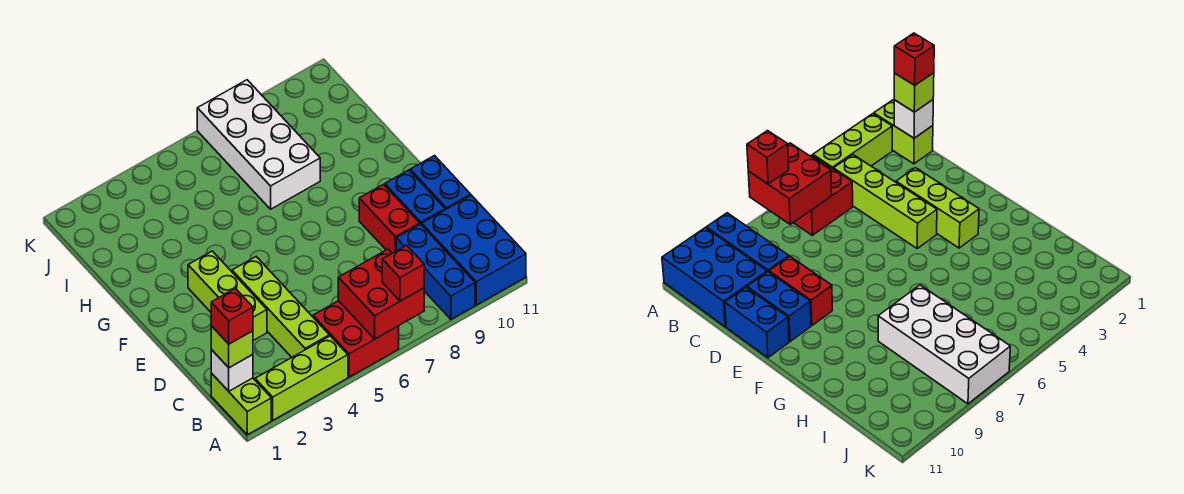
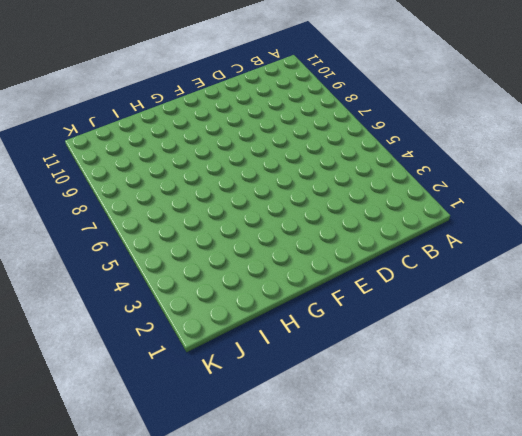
none -> lime brick A1:B1 level 1
none -> lime brick A2:A4 level 1
none -> red brick A5:B6 level 1

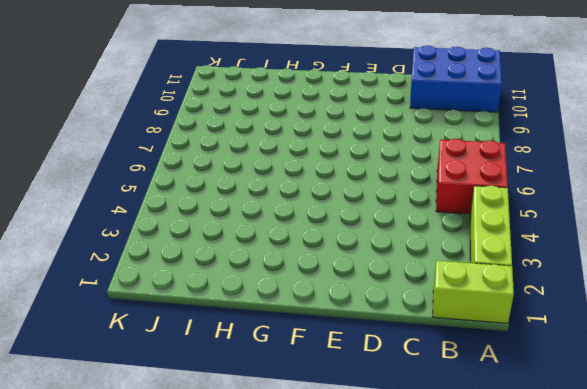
none -> blue brick A9:C9 level 1
none -> lime brick B4:E4 level 1
none -> lime brick D3:F3 level 1

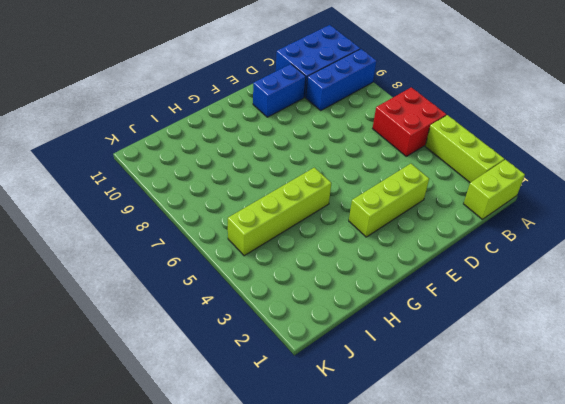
lime brick G5:J5 level 1 -> lime brick B4:E4 level 1
none -> red brick D9:E9 level 1
none -> blue brick D11:E11 level 1
none -> white brick H7:K8 level 1

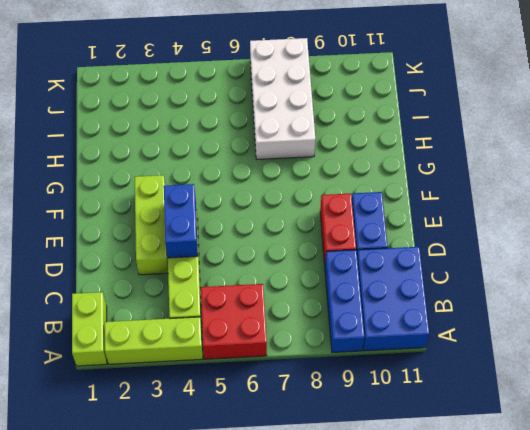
blue brick D4:E4 level 2 -> blue brick D11:E11 level 1
none -> red brick A6:B7 level 2
none -> white brick B1 level 2
none -> red brick A7 level 3

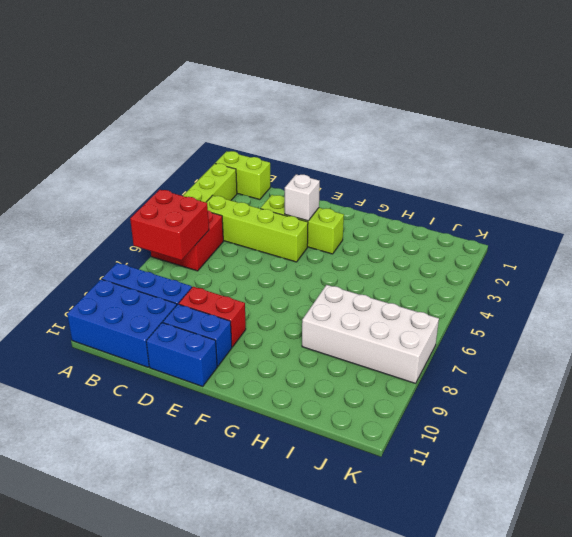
white brick E3 level 2 -> white brick B1 level 2
none -> red brick A7 level 3
none -> lime brick B1 level 3
none -> red brick B1 level 4

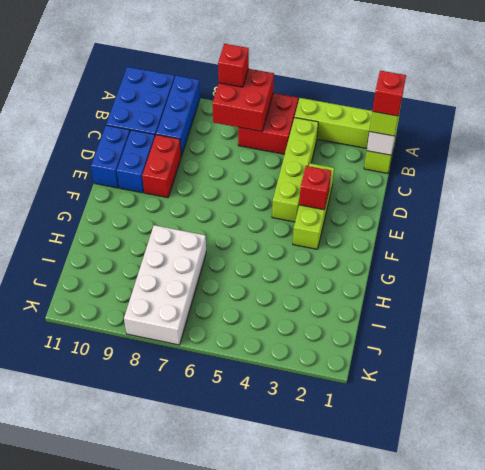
red brick E3 level 2 -> none

